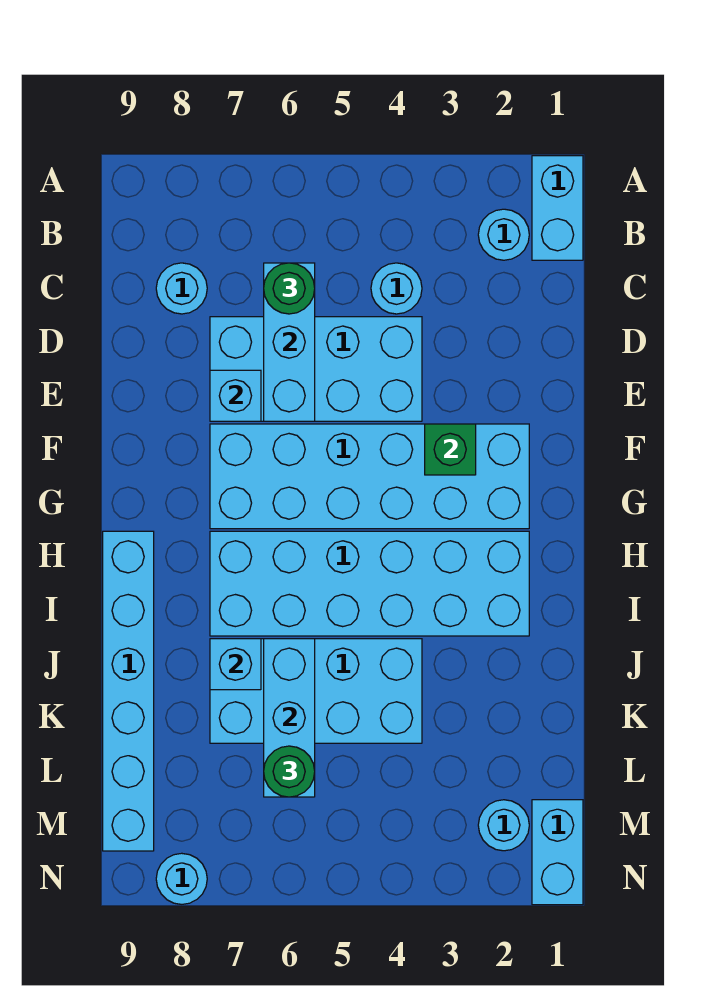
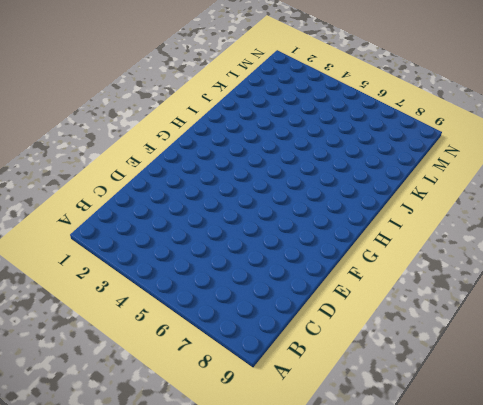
none -> cyan brick A1:B1 level 1
none -> cyan round brick B2 level 1
none -> cyan round brick C4 level 1

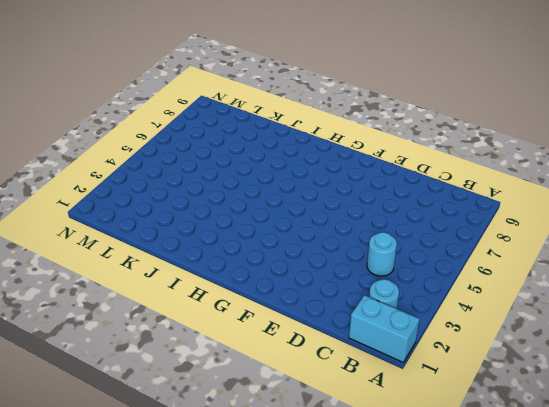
none -> cyan round brick C8 level 1
none -> cyan brick D4:E7 level 1
none -> cyan brick F2:G7 level 1

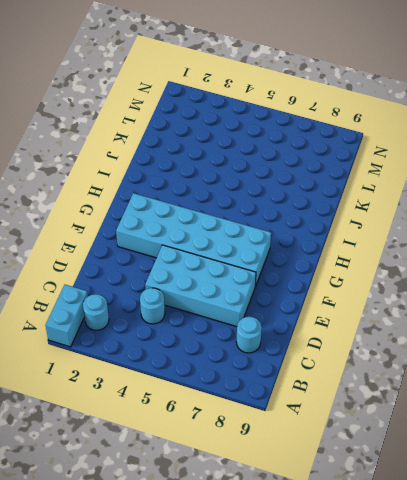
none -> cyan brick H2:I7 level 1
none -> cyan brick H9:M9 level 1
none -> cyan brick J4:K7 level 1

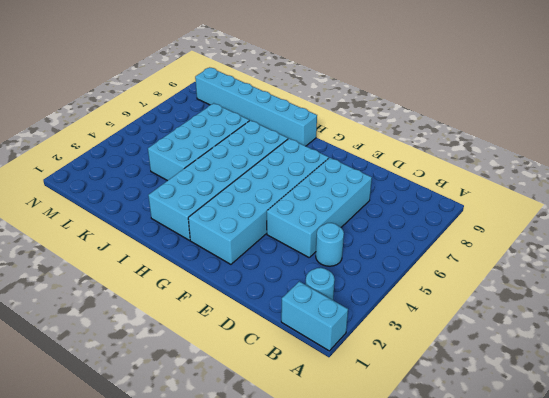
none -> cyan round brick C8 level 1
none -> cyan brick M1:N1 level 1
none -> cyan round brick M2 level 1

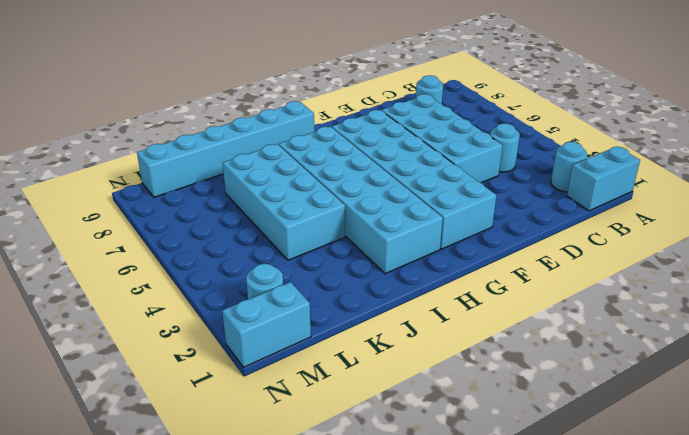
none -> cyan round brick N8 level 1
none -> cyan brick C6:E6 level 2
none -> cyan brick E7 level 2

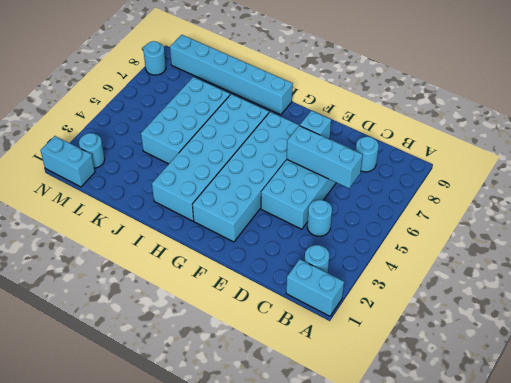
none -> green brick F3 level 2
none -> cyan brick J6:L6 level 2
none -> cyan brick J7 level 2

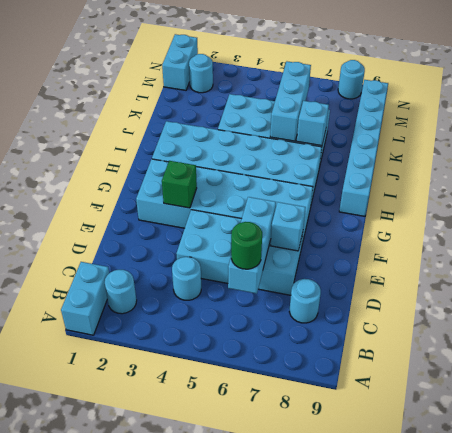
none -> green round brick L6 level 3

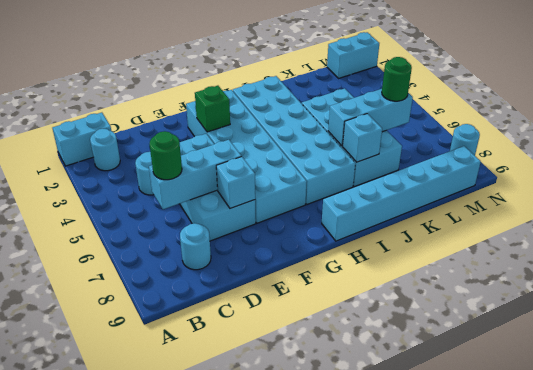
none -> cyan round brick M2 level 1

